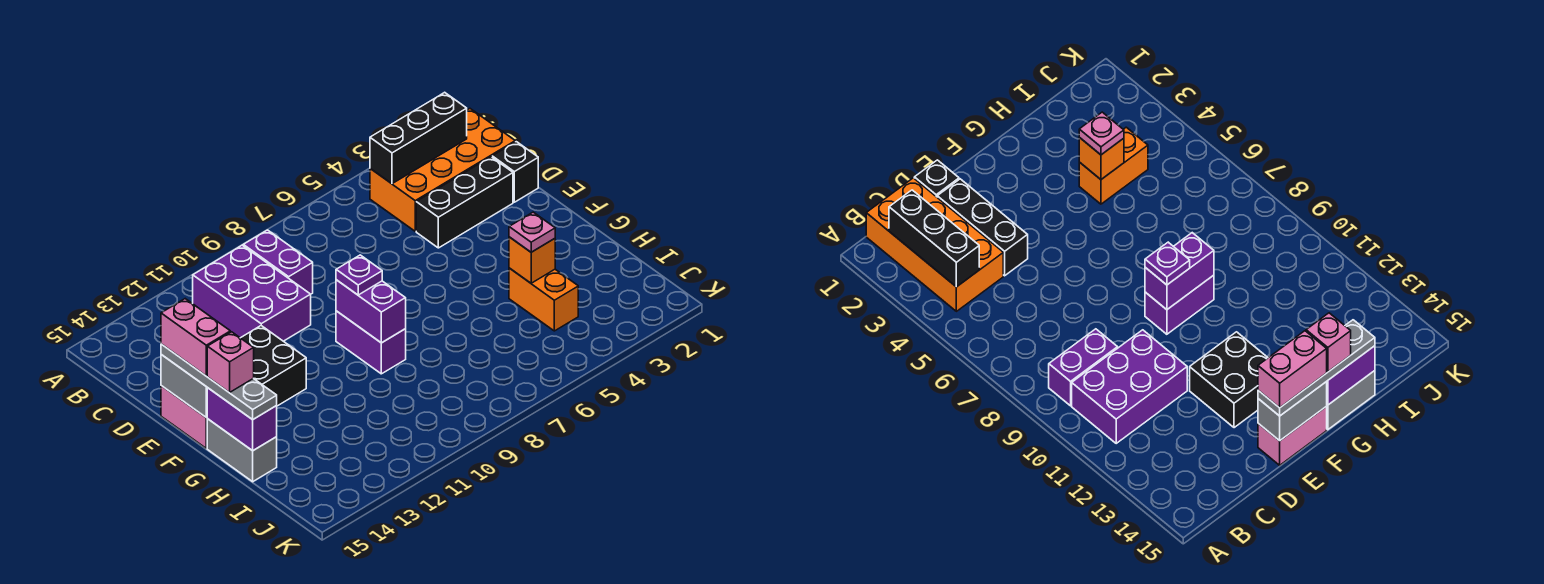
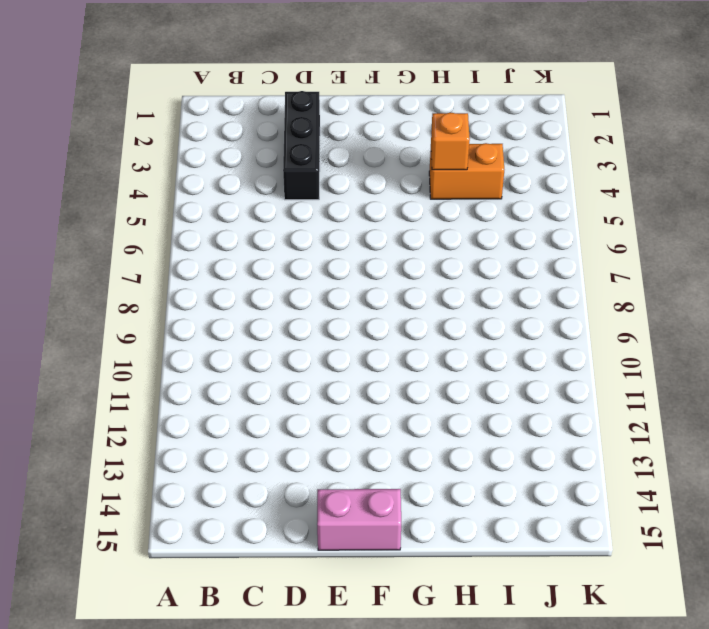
none -> orange brick B1:C4 level 1
none -> purple brick B9:C9 level 1
none -> purple brick B10:D11 level 1

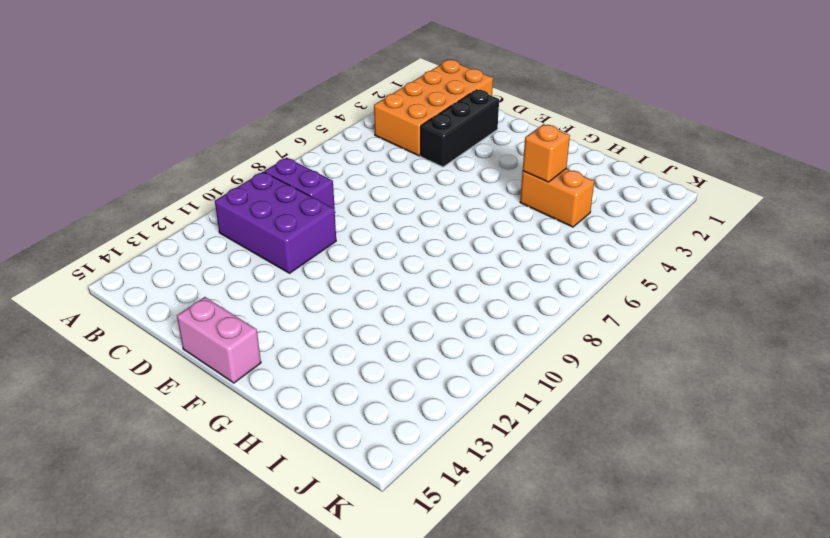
none -> black brick D1 level 1
none -> black brick E12:F13 level 1
none -> purple brick F9:G9 level 1

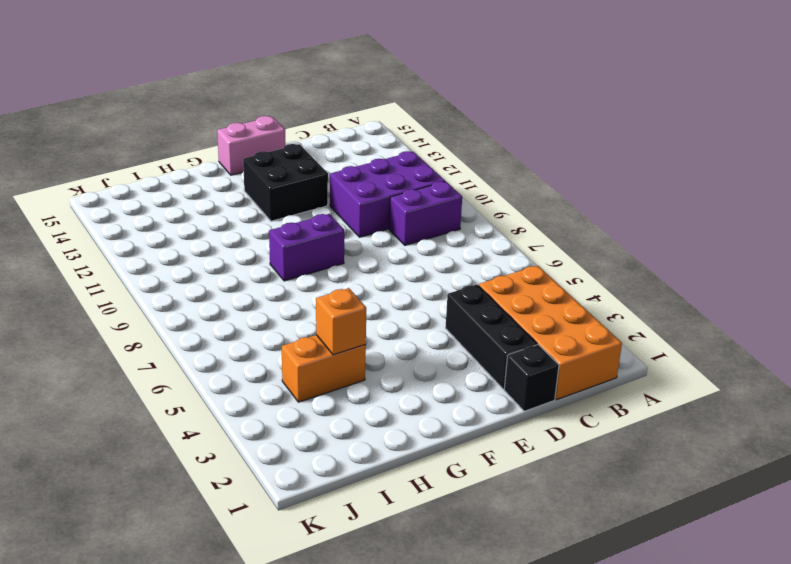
none -> grey brick G15:H15 level 1
none -> black brick B2:B4 level 2
none -> grey brick E15:F15 level 2

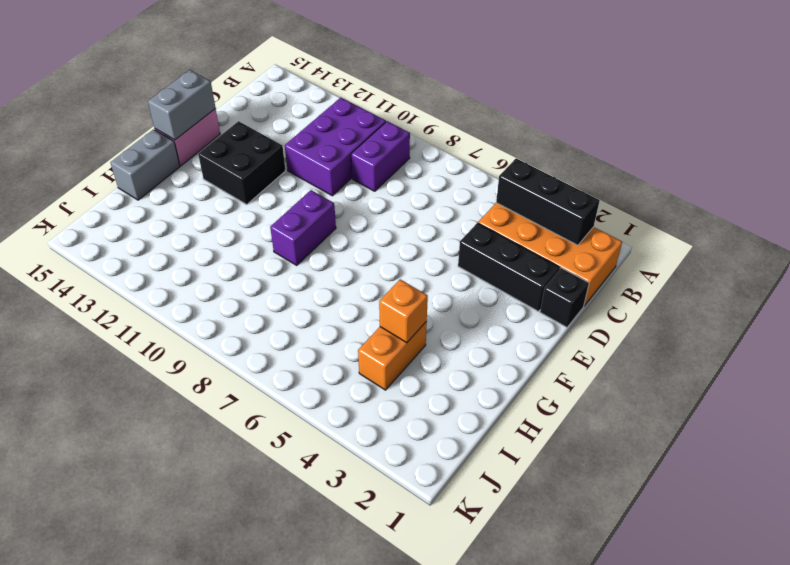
none -> purple brick F9:G9 level 2
none -> purple brick G15:H15 level 2
none -> grey plate E15:H15 level 3

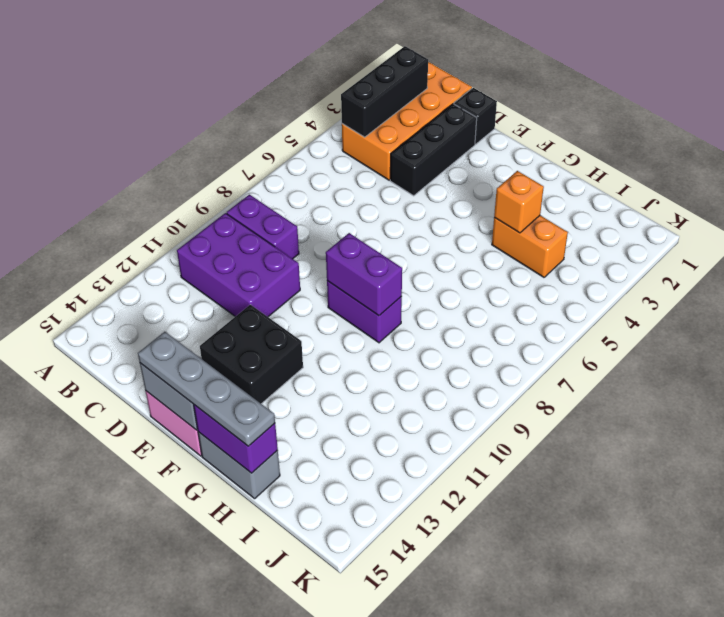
none -> purple plate F9 level 3
none -> pink plate H4 level 3
none -> pink brick E15:F15 level 4

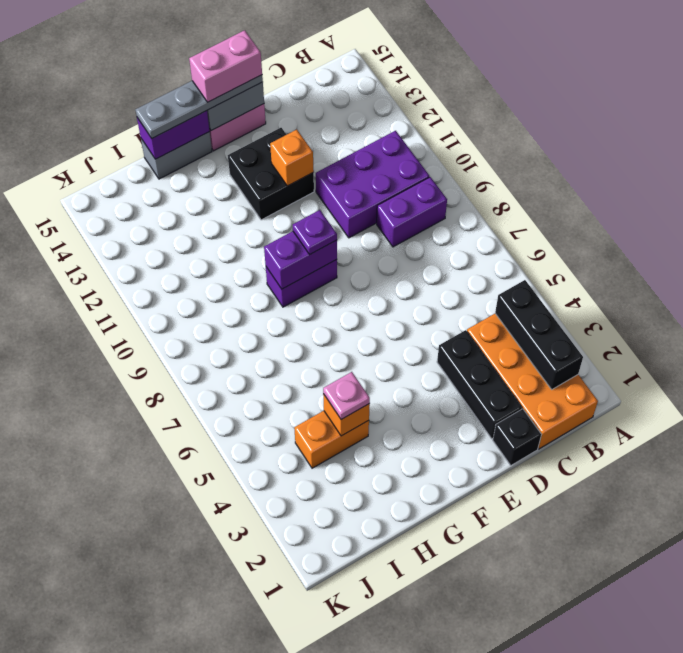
orange brick E12 level 2 -> none
none -> pink brick G15 level 4

